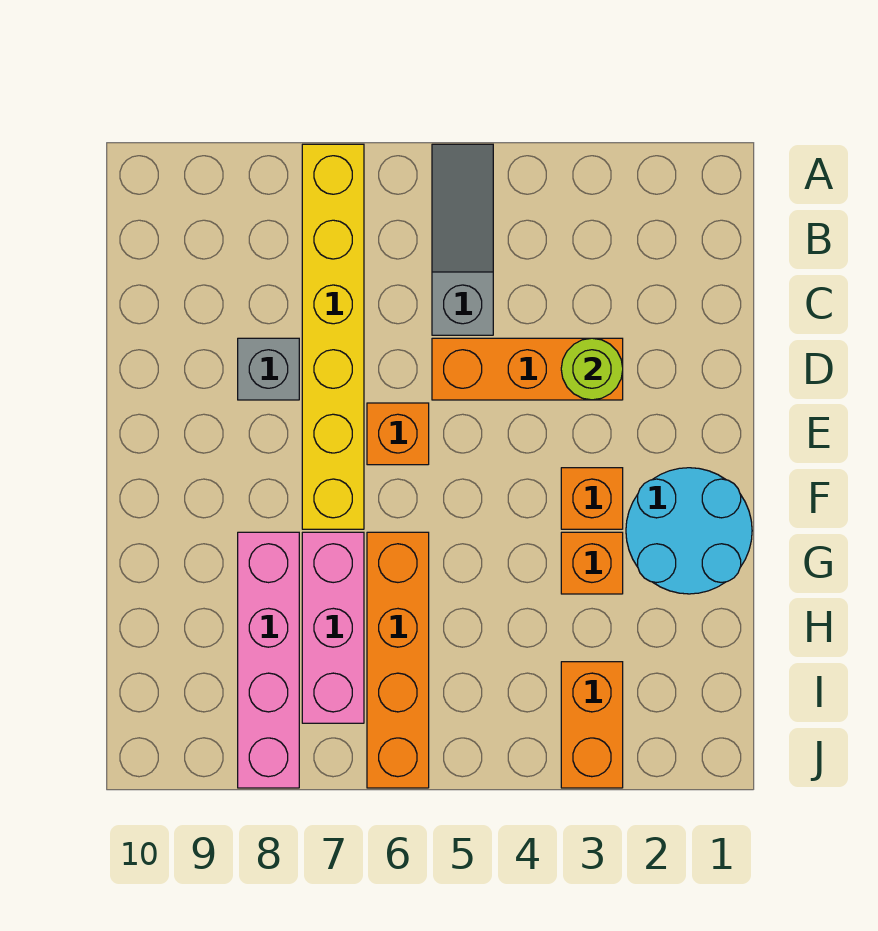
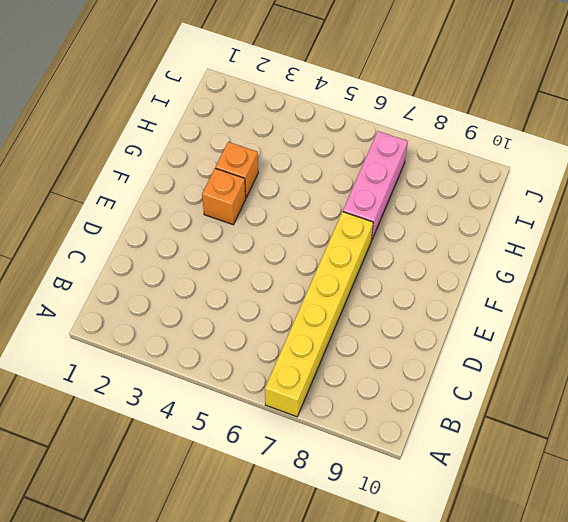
none -> grey slope A5:C5 level 1 top C
none -> orange brick D3:D5 level 1
none -> grey brick D8 level 1

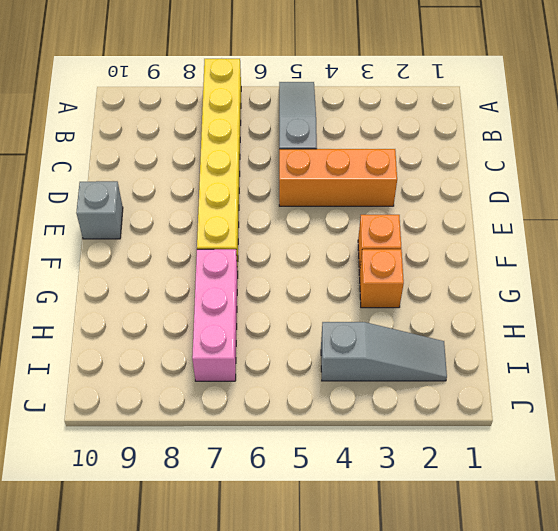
grey brick E10 level 1 -> grey brick D8 level 1
grey slope I2:I4 level 1 top 4 -> orange brick I3:J3 level 1
none -> orange brick E6 level 1
none -> cyan round brick F1:G2 level 1
none -> orange brick G6:J6 level 1

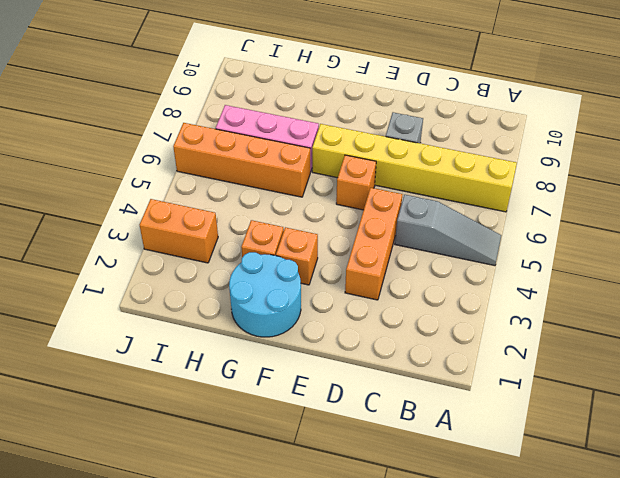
none -> pink brick G8:J8 level 1
none -> lime round brick D3 level 2

